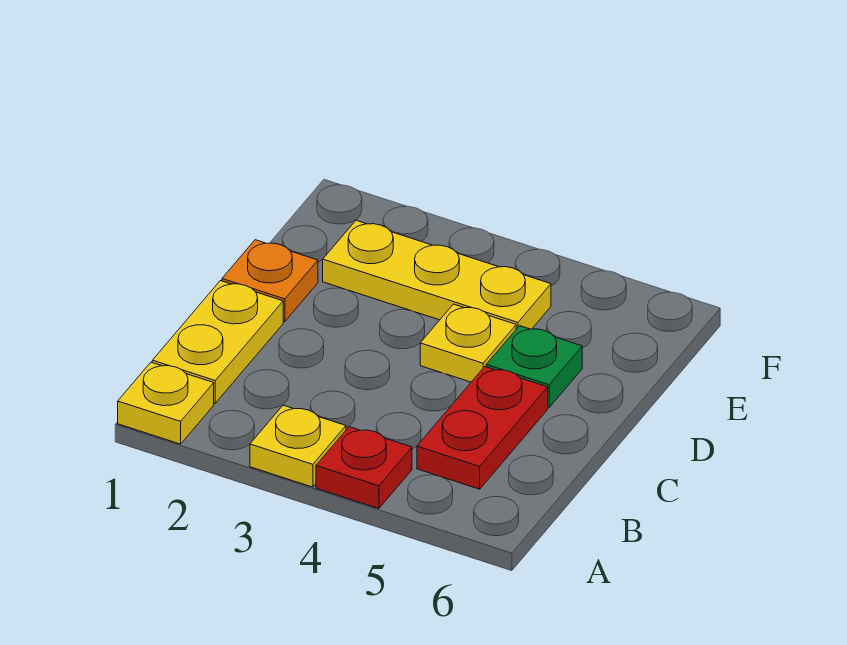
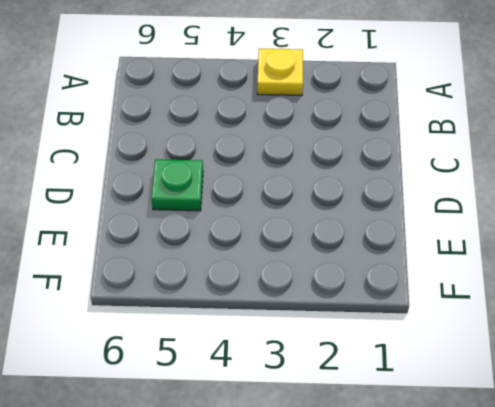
none -> yellow plate A1 level 1
none -> red plate A4 level 1

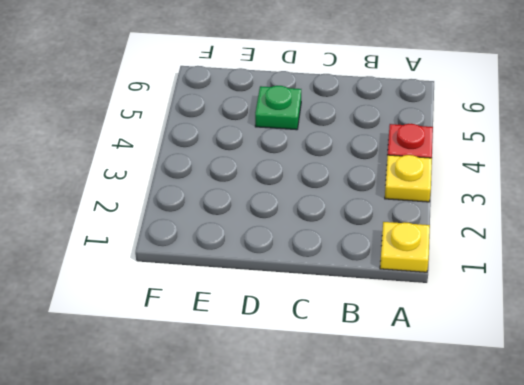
none -> yellow plate B1:C1 level 1
none -> red plate B5:C5 level 1

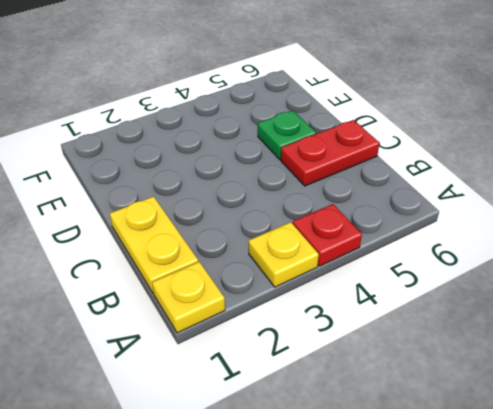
red plate C5:C6 level 1 -> red plate B5:C5 level 1
none -> orange plate D1 level 1
none -> yellow plate D4 level 1

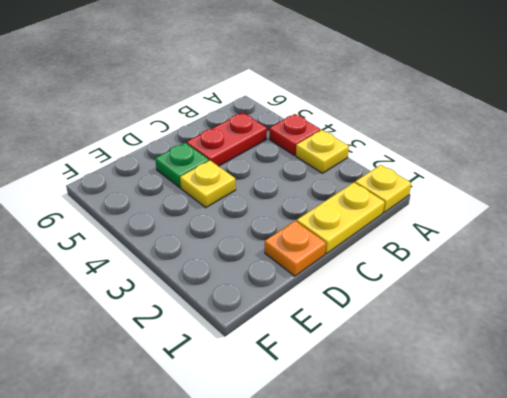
none -> yellow plate E2:E4 level 1

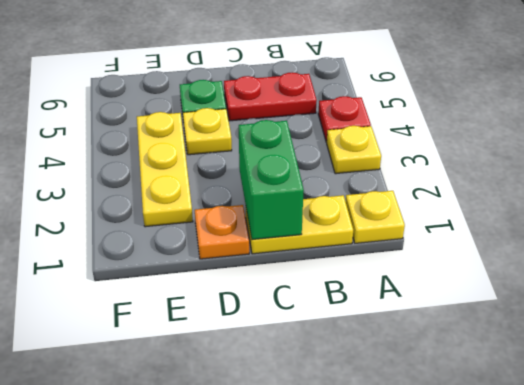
green brick C1:C2 level 2 -> none

